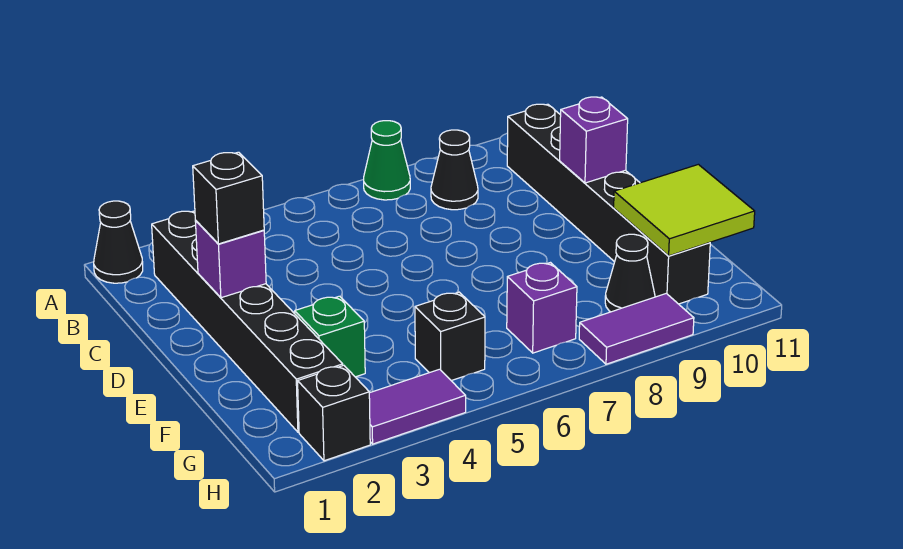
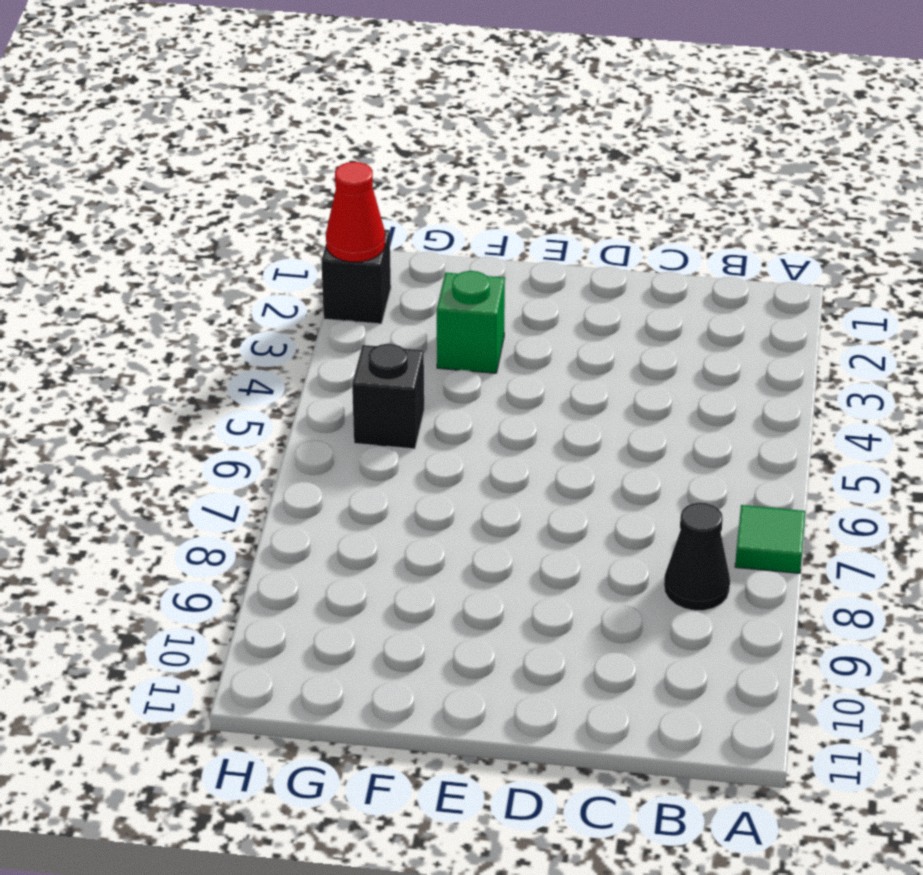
green tile A7 level 1 -> green cone A7 level 1
red cone H2 level 2 -> none
none -> black cone A1 level 1
none -> black brick B2:G2 level 1
none -> black brick B10:G10 level 1

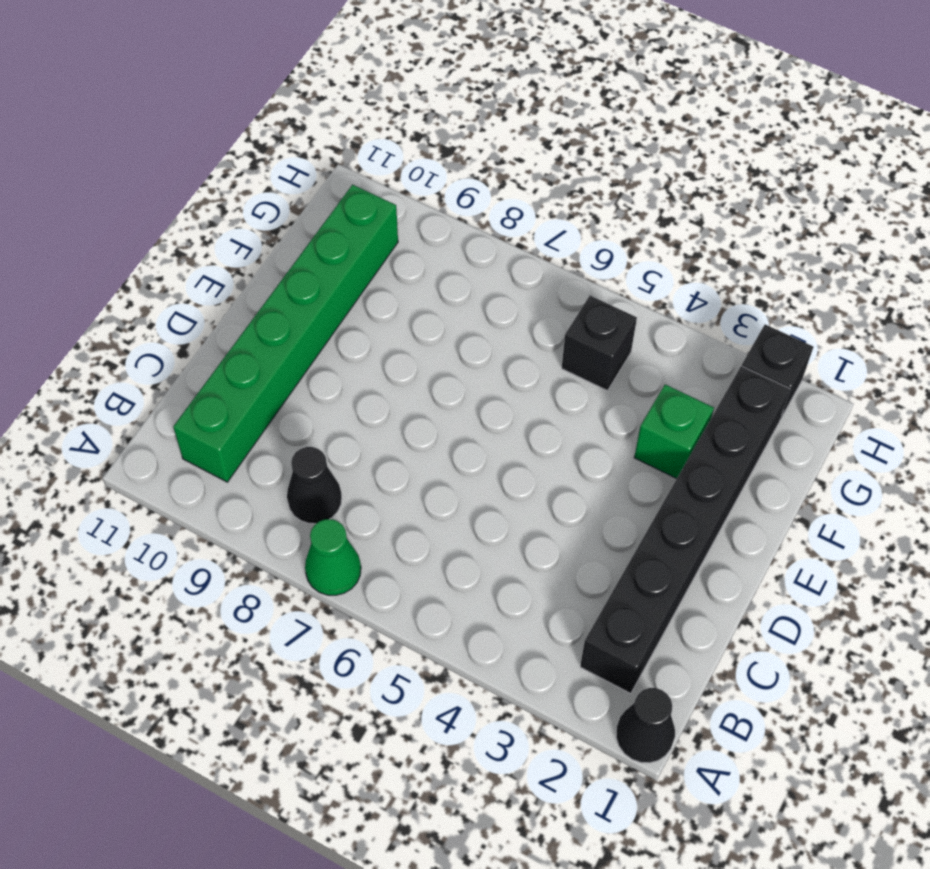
green brick B10:G10 level 1 -> black brick B10:G10 level 1
none -> purple brick G7 level 1
none -> black cone G9 level 1
none -> purple tile H3:H4 level 1

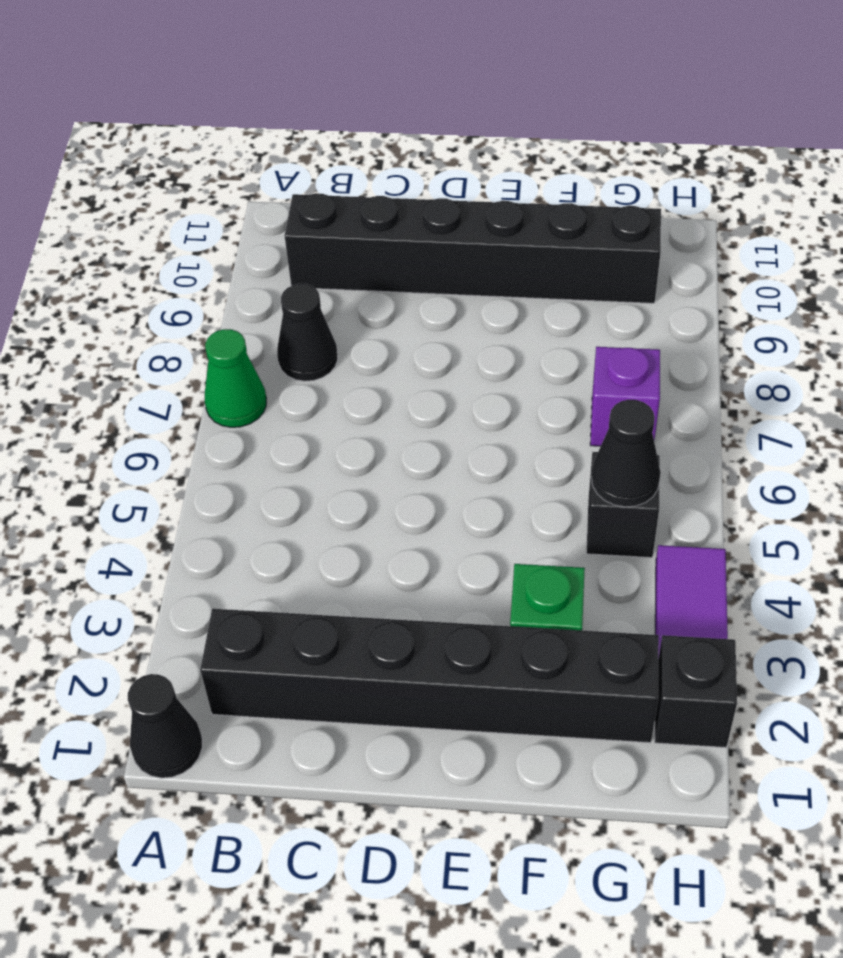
black cone G5 level 2 -> black cone G9 level 1
none -> purple tile H8:H9 level 1
none -> purple brick D2 level 2
none -> purple brick D10 level 2

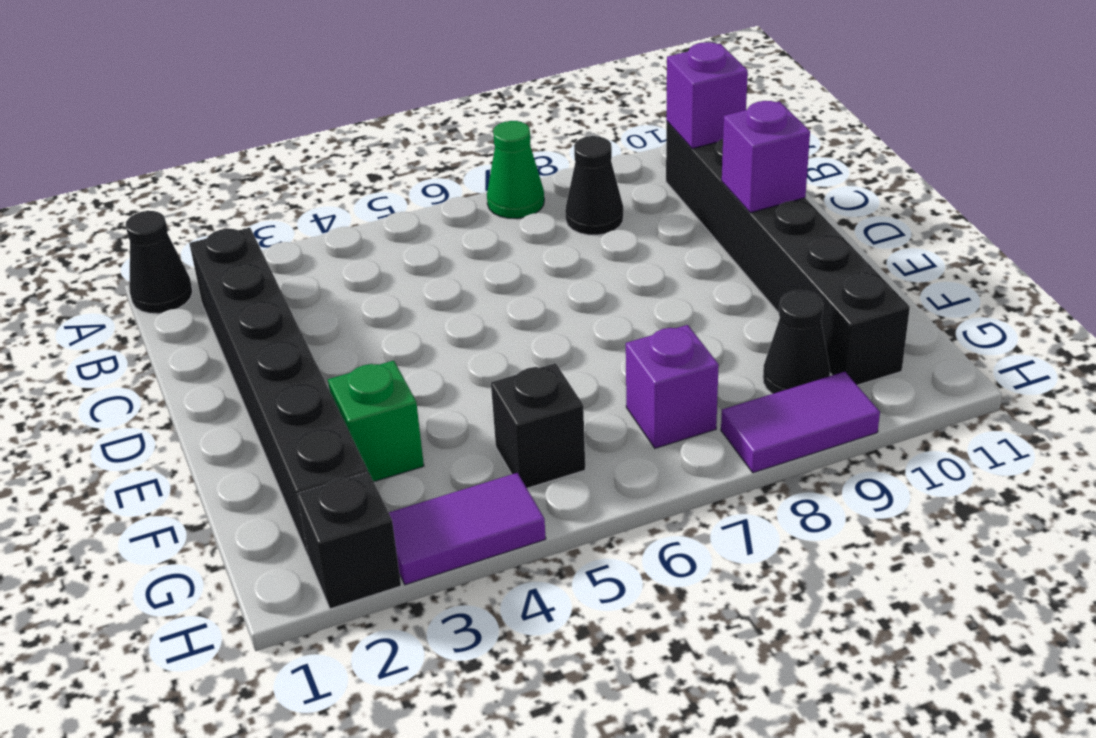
purple brick B10 level 2 -> purple brick D2 level 2
none -> lime tile F10:G11 level 2
none -> black brick D2 level 3

